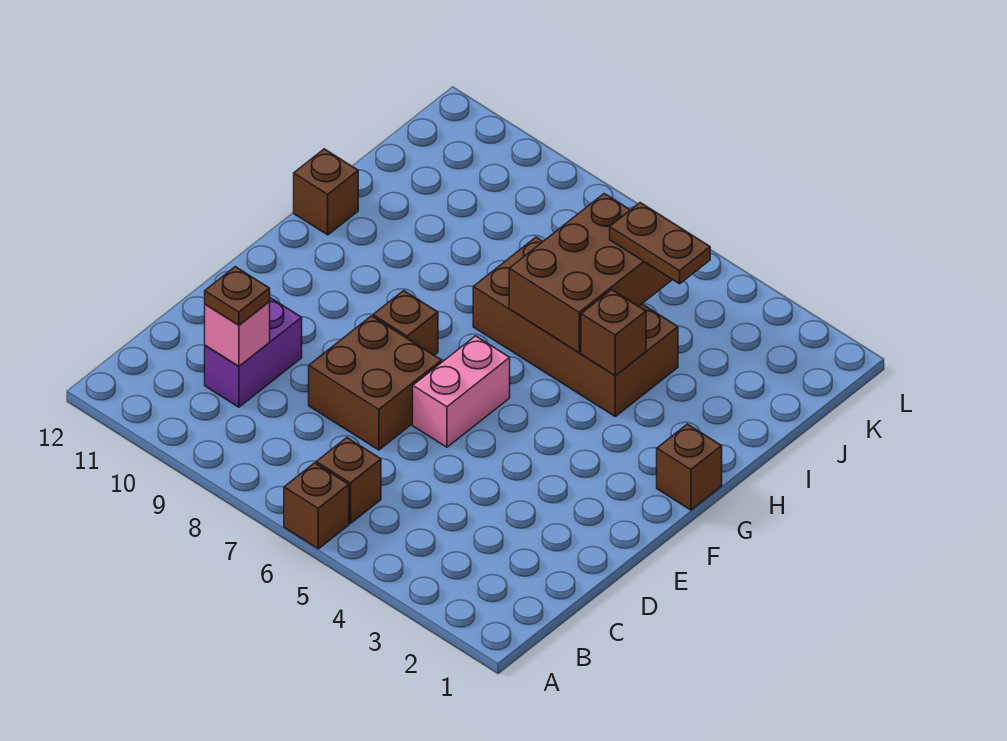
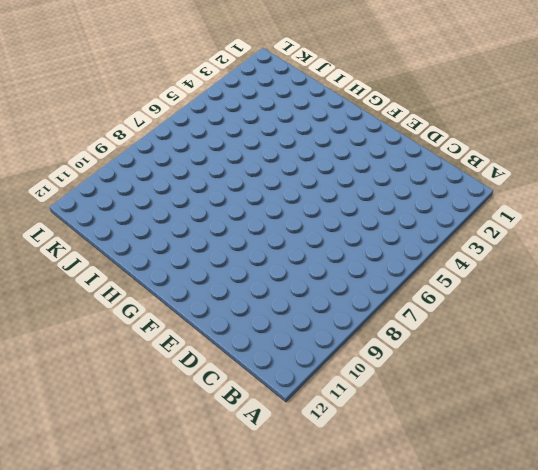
none -> brown brick A6 level 1
none -> brown brick B6 level 1
none -> purple brick C10:D10 level 1

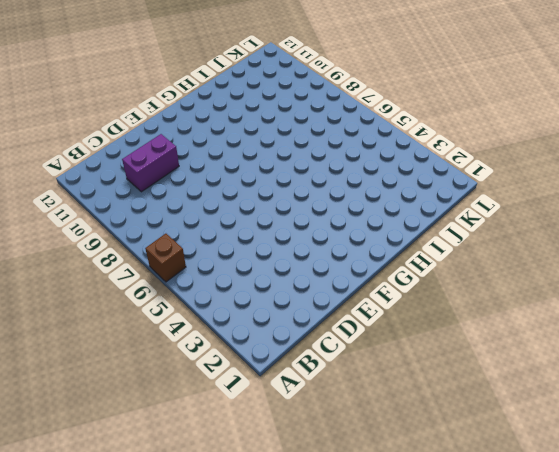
none -> brown brick B6 level 1
none -> brown brick D7:E8 level 1
none -> pink brick E6:F6 level 1

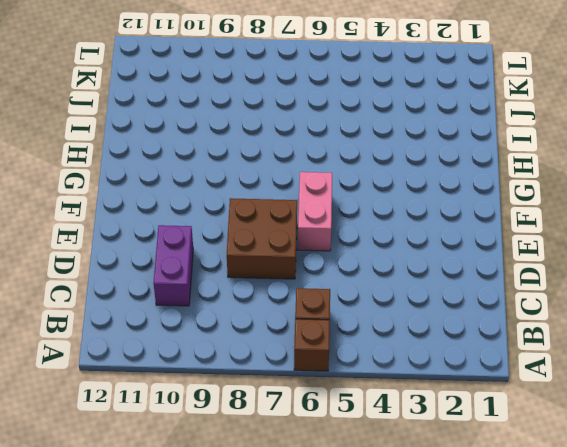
none -> brown brick F8 level 1
none -> brown brick G1 level 1
none -> brown brick H4:I7 level 1

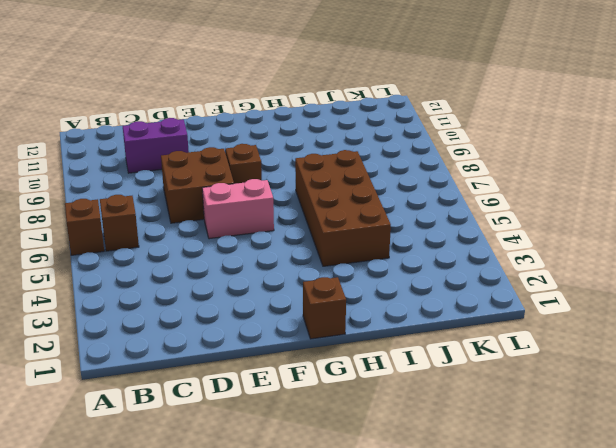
none -> brown brick H12 level 1
none -> pink brick C10 level 2
none -> brown brick H4 level 2

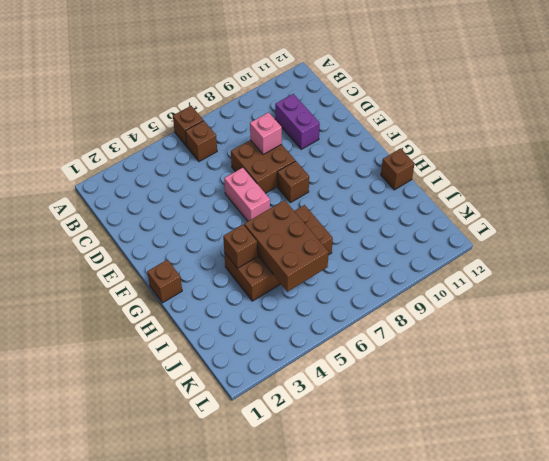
pink brick D8 level 2 -> pink brick C10 level 2
none -> brown plate C10 level 3
none -> brown plate J4:J5 level 3

